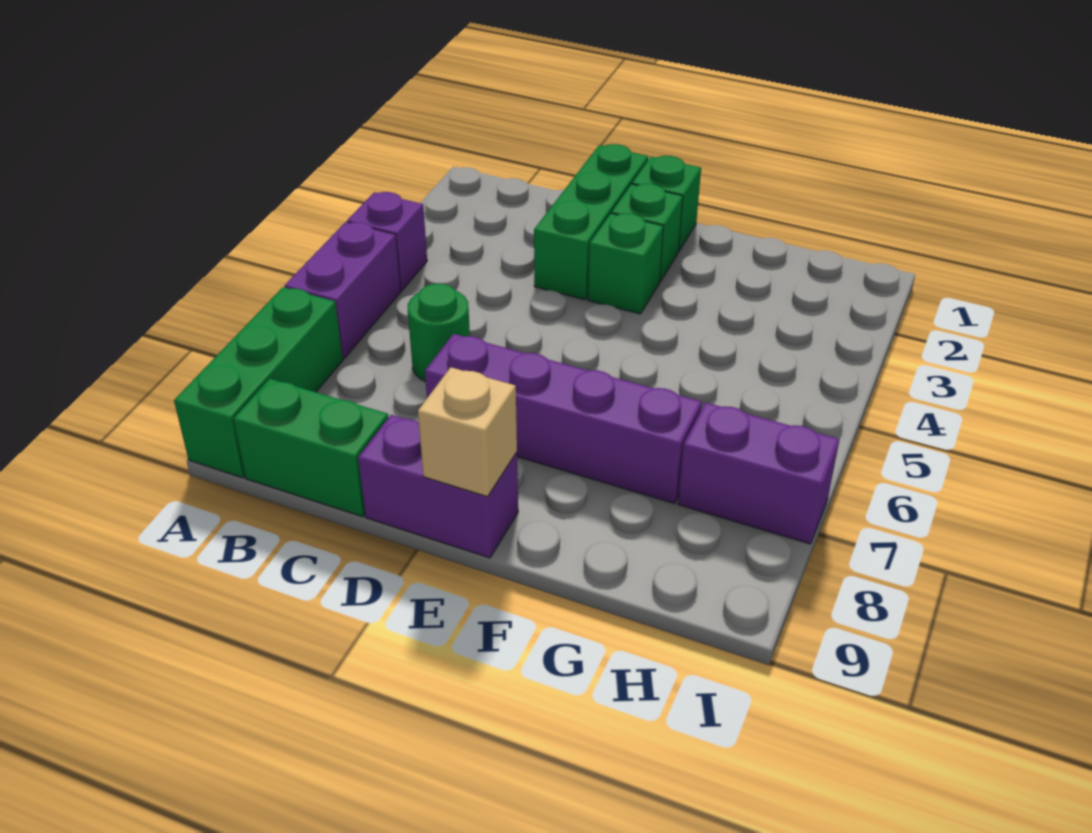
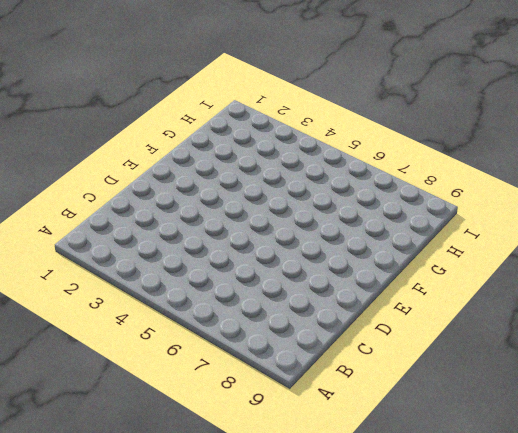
none -> purple brick A4 level 1
none -> purple brick A5:A6 level 1
none -> green brick A7:A9 level 1

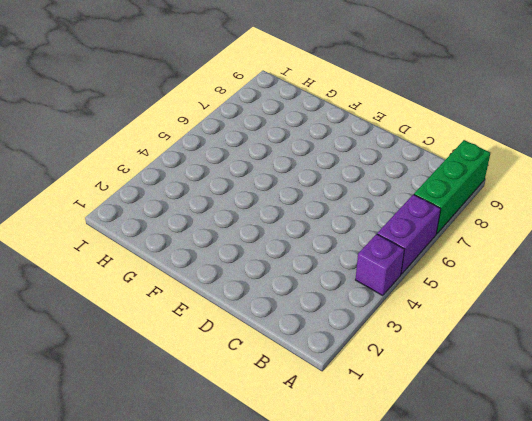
none -> green brick B9:C9 level 1
none -> green round brick C6 level 1
none -> green brick D1:D3 level 1

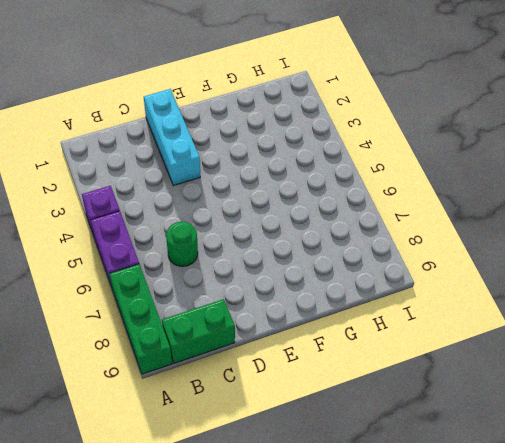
cyan brick D1:D3 level 1 -> green brick D1:D3 level 1
none -> purple brick D7:G7 level 1
none -> purple brick D9:E9 level 1
none -> green brick E1 level 1

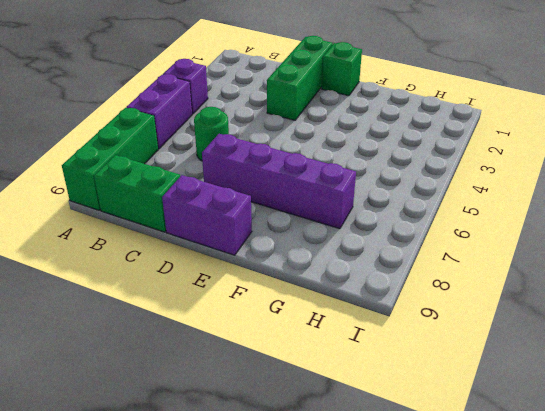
none -> green brick E2 level 1
none -> green brick E3 level 1
none -> purple brick H7:I7 level 1

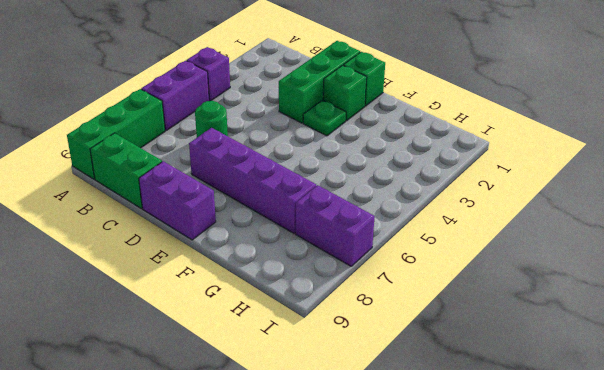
green plate E3 level 1 -> green brick E3 level 1
none -> tan brick E9 level 2

